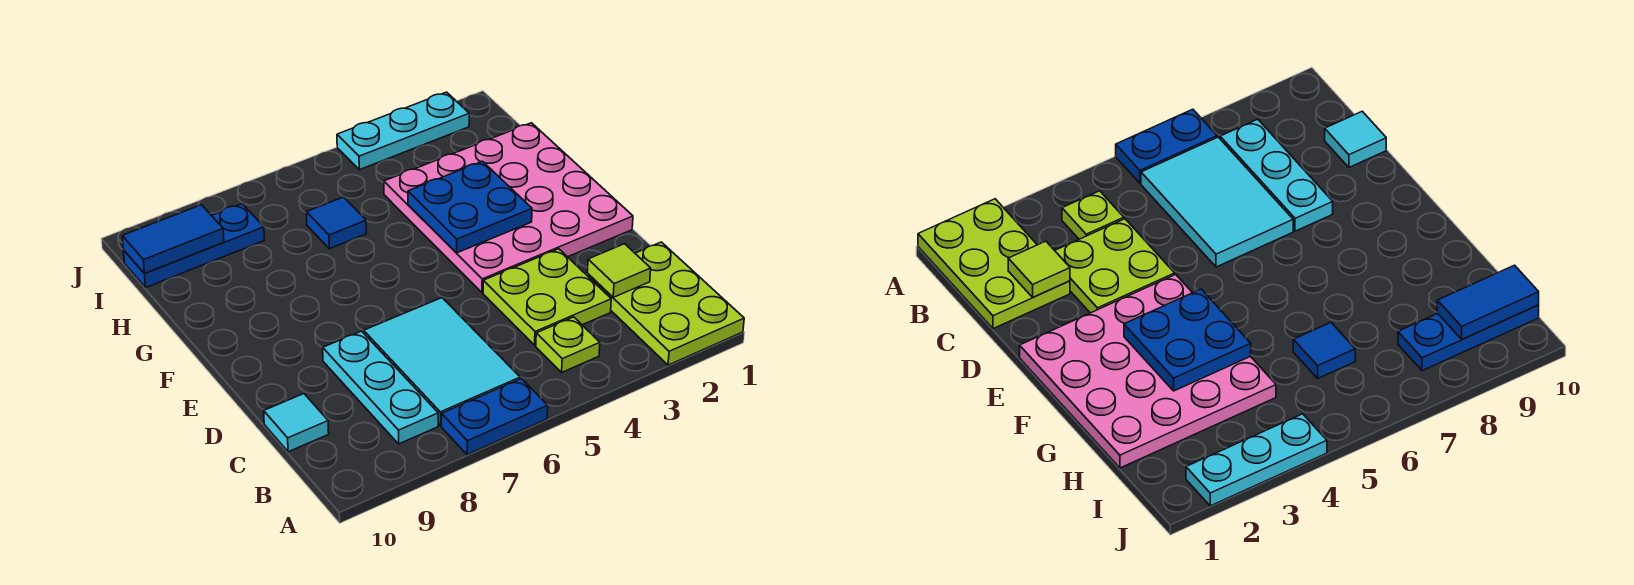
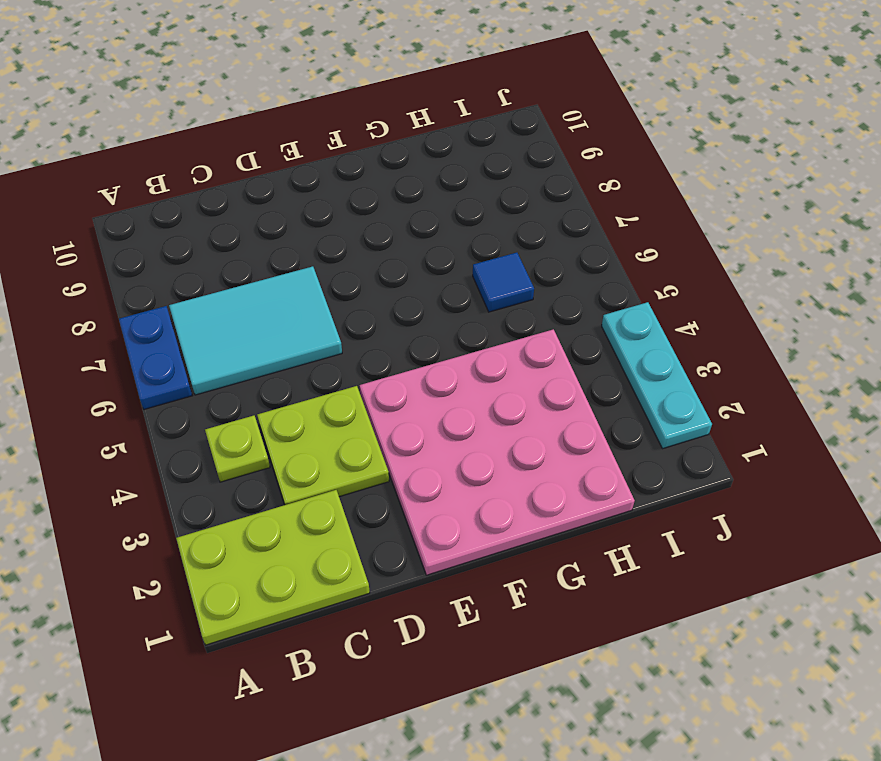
none -> cyan plate B8:D8 level 1
none -> cyan tile C10 level 1
none -> blue plate I8:I10 level 1

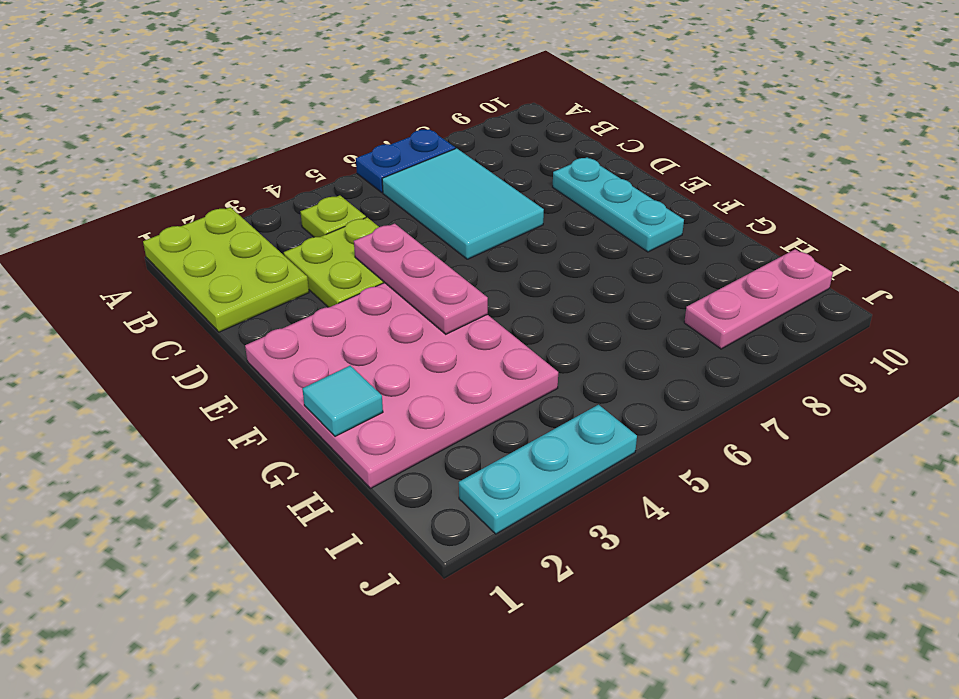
pink plate D4:F4 level 2 -> blue plate F3:G4 level 2
cyan plate D9:F9 level 1 -> cyan plate B8:D8 level 1
cyan tile G1 level 2 -> cyan tile C10 level 1
pink plate I8:I10 level 1 -> blue plate I8:I10 level 1
none -> blue tile H6 level 1
none -> lime tile C2 level 2
none -> blue tile I9:I10 level 2

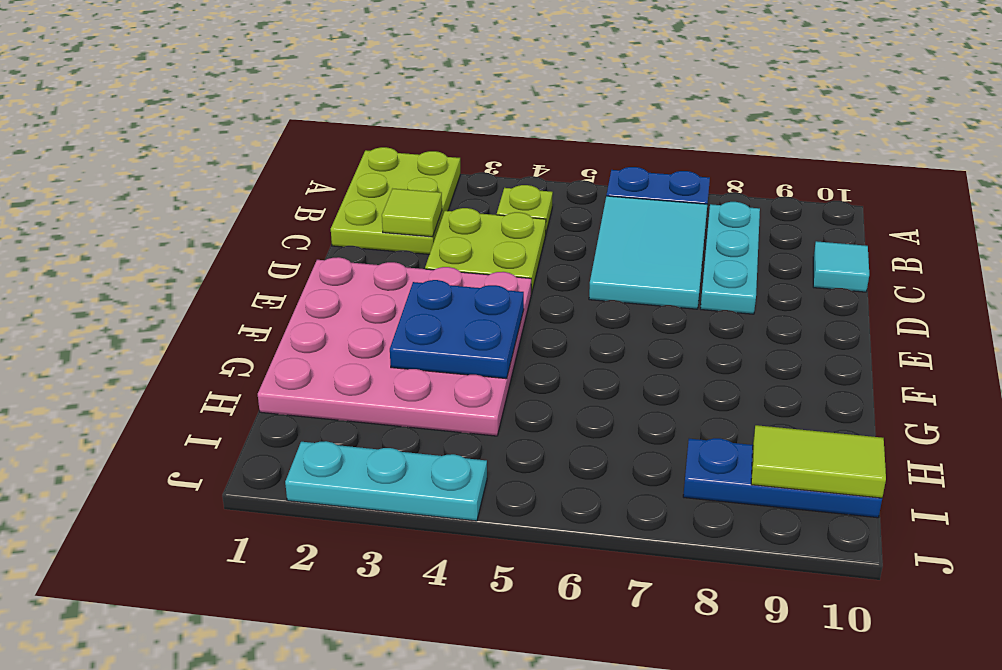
lime tile I9:I10 level 2 -> blue tile I9:I10 level 2
none -> blue tile H6 level 1

